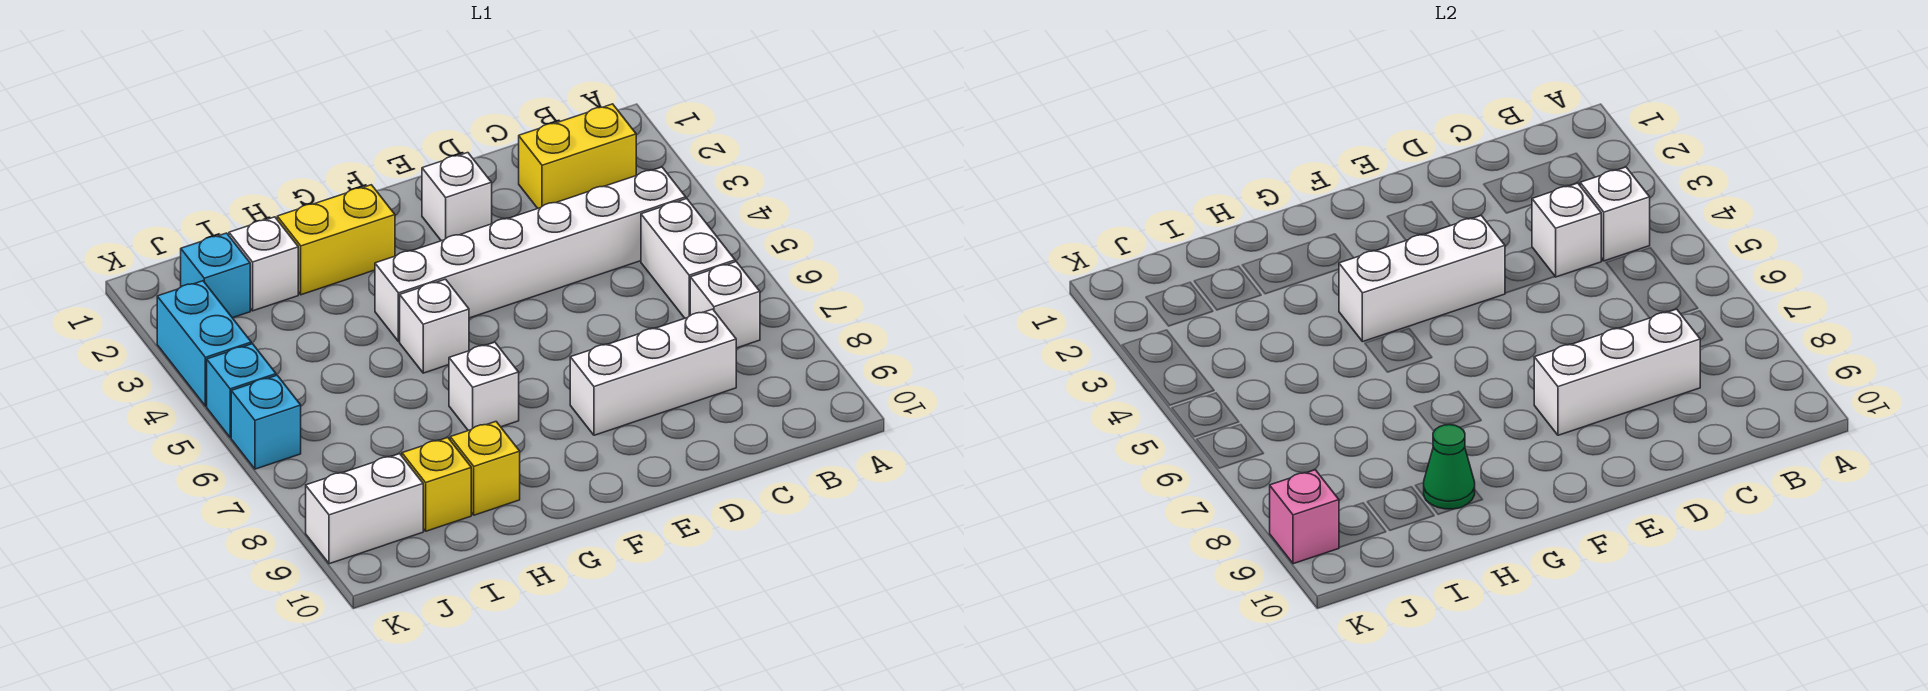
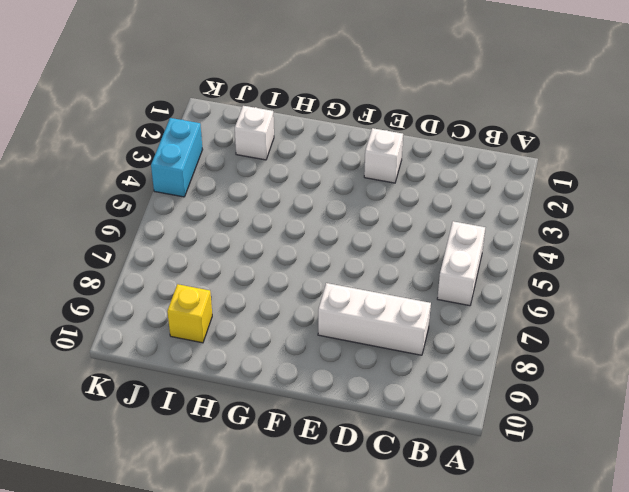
none -> yellow brick B2:C2 level 1
none -> white brick B4:G4 level 1
none -> white brick B7 level 1

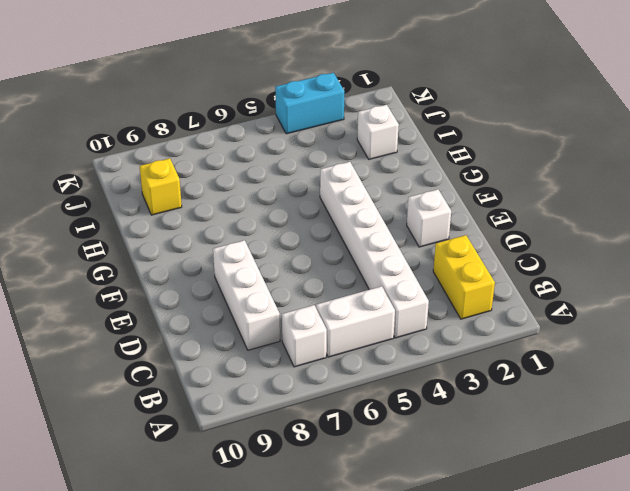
none -> yellow brick G2:H2 level 1
none -> white brick G5 level 1
none -> white brick G7 level 1

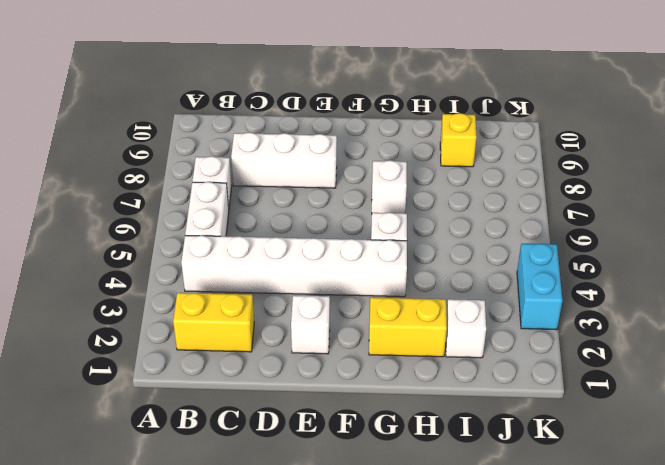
none -> yellow brick H9 level 1
none -> cyan brick J2 level 1
none -> white brick J9:K9 level 1

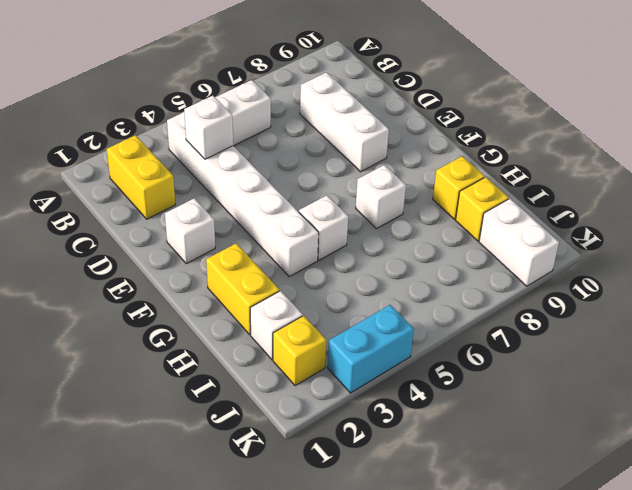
yellow brick J2 level 1 -> cyan brick J2 level 1
none -> white brick B7 level 1
none -> cyan brick K5 level 1
none -> cyan brick K6 level 1

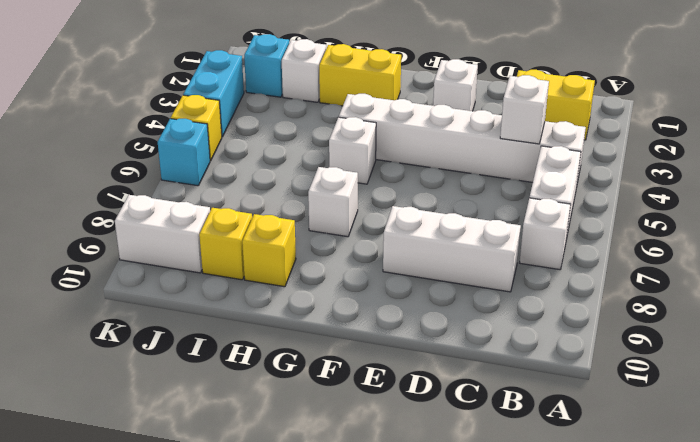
yellow brick K5 level 1 -> cyan brick K5 level 1
none -> white brick B4 level 2
none -> white brick C8:E8 level 2
none -> white brick E4:G4 level 2

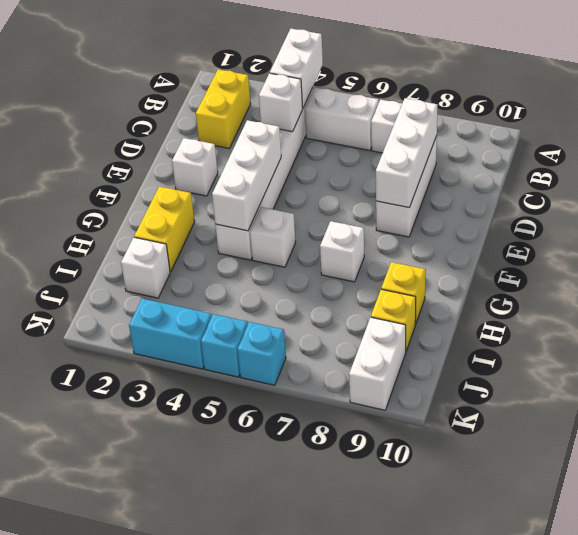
white brick A4:B4 level 2 -> white brick B4 level 2
none -> cyan brick J2 level 1
none -> green cone H9 level 2
none -> pink brick K9 level 2

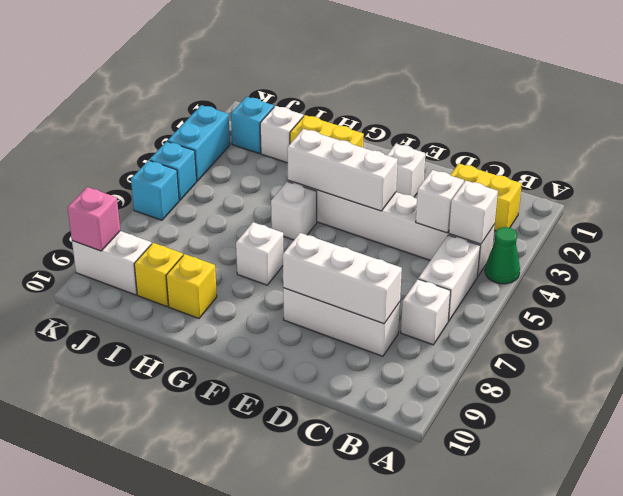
green cone A4 level 1 -> green cone H9 level 2

